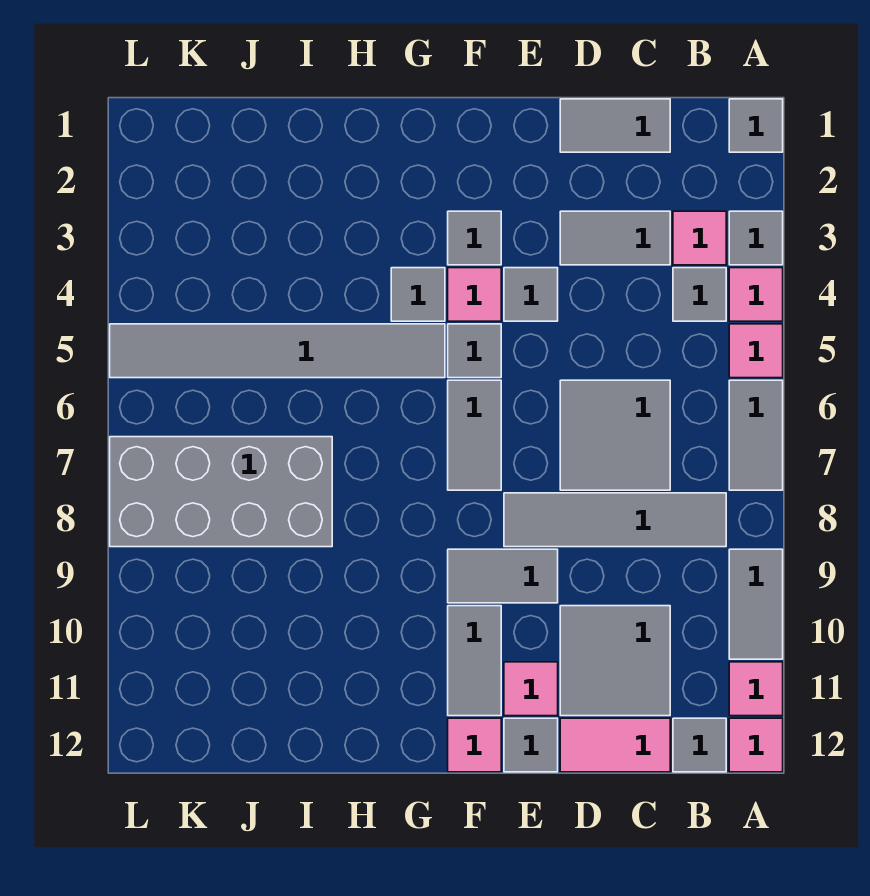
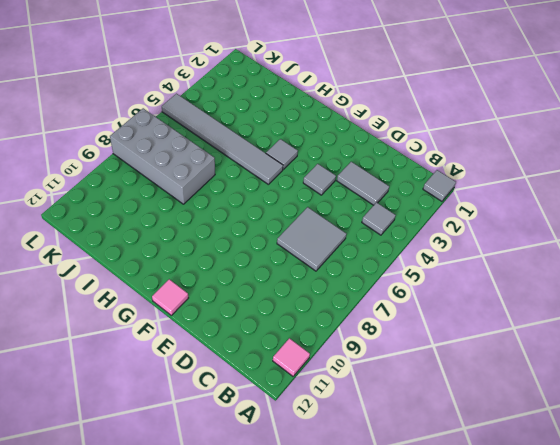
none -> grey tile A3 level 1
none -> pink tile A4 level 1
none -> pink tile A5 level 1
none -> grey tile A6:A7 level 1

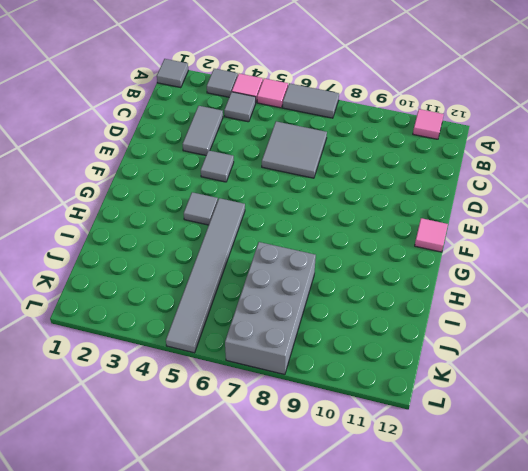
none -> grey tile A9:A10 level 1
none -> pink tile A12 level 1
none -> pink tile B3 level 1
none -> grey tile B8:E8 level 1

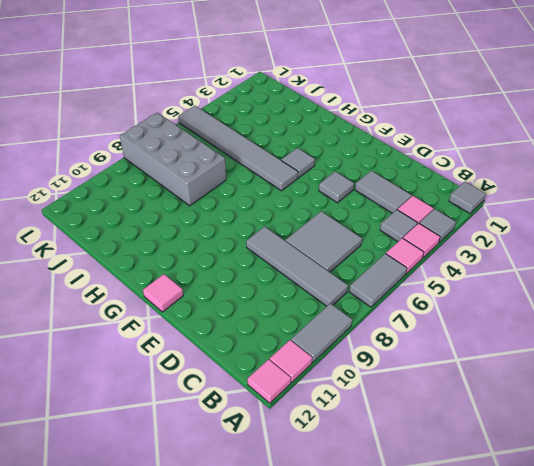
none -> grey tile B12 level 1
none -> grey tile C1:D1 level 1
none -> grey tile C10:D11 level 1
none -> pink tile C12:D12 level 1

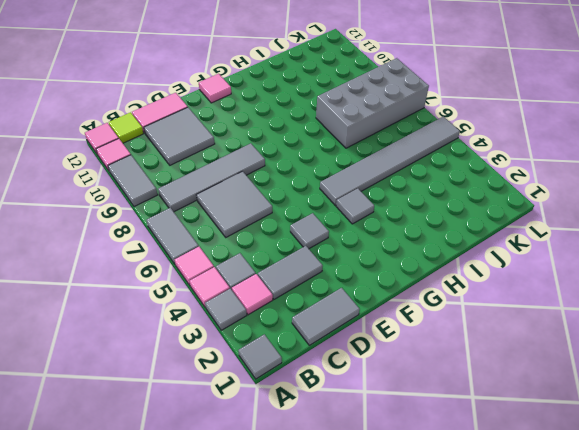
lime tile B12 level 1 -> grey tile B12 level 1
none -> grey tile E9:F9 level 1
none -> pink tile E11 level 1
none -> grey tile E12 level 1
none -> grey tile F3 level 1

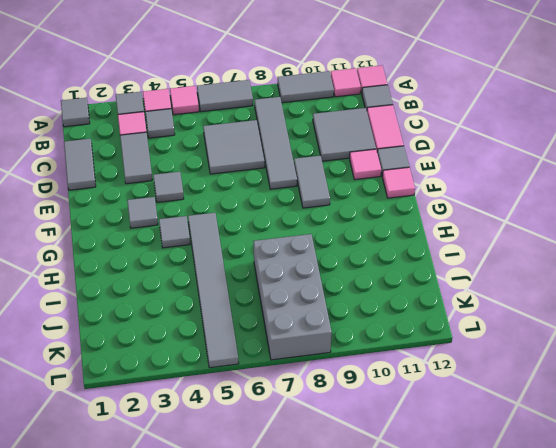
none -> pink tile F4 level 1
none -> grey tile F5 level 1
none -> grey tile F6:F7 level 1
none -> grey tile F10:F11 level 1

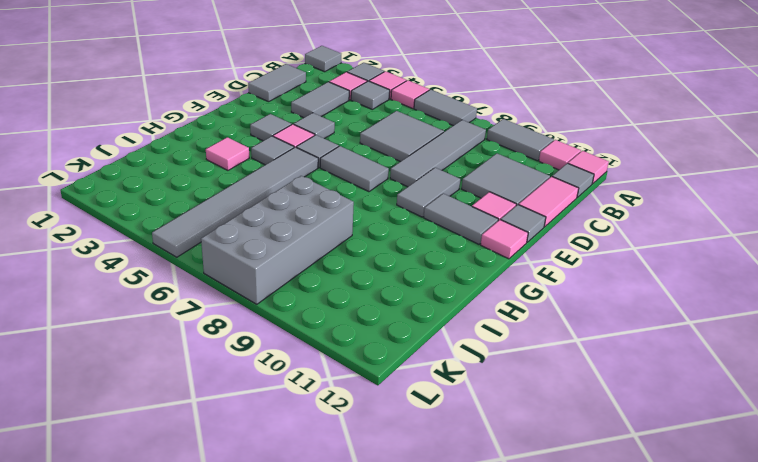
pink tile H3 level 1 -> none

